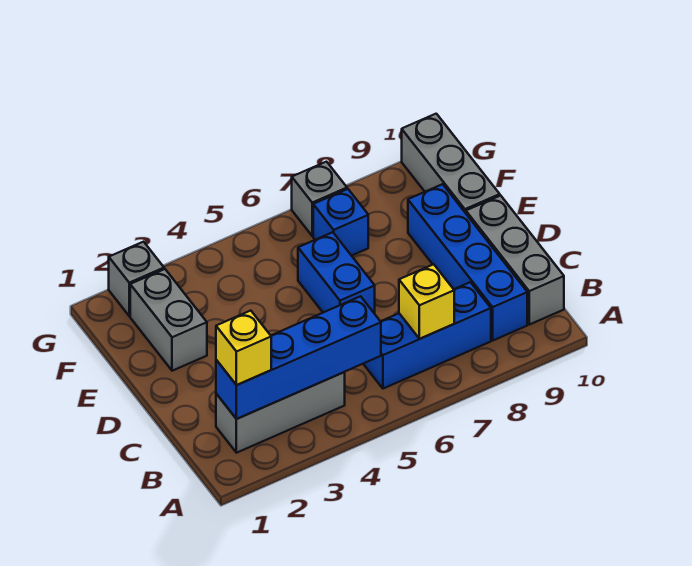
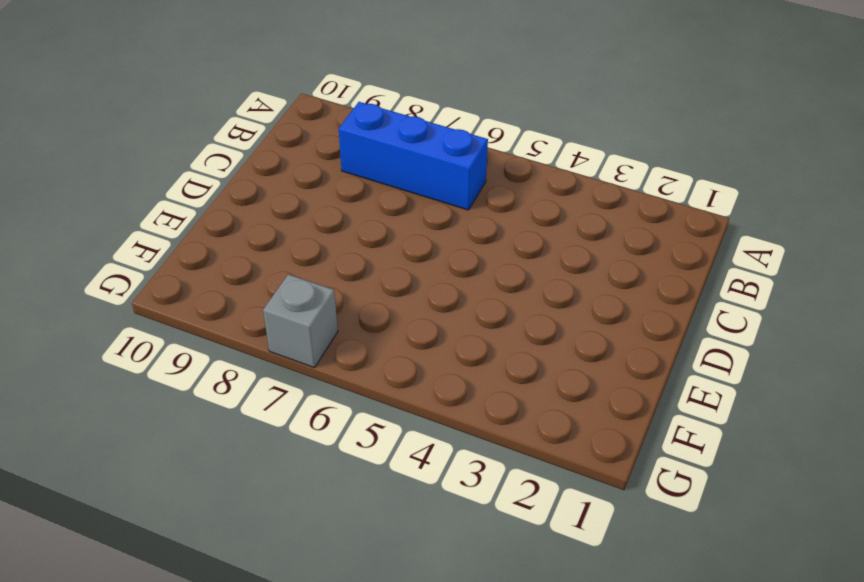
none -> grey brick B2:B4 level 1
none -> blue brick B9:E9 level 1
none -> grey brick B10:D10 level 1

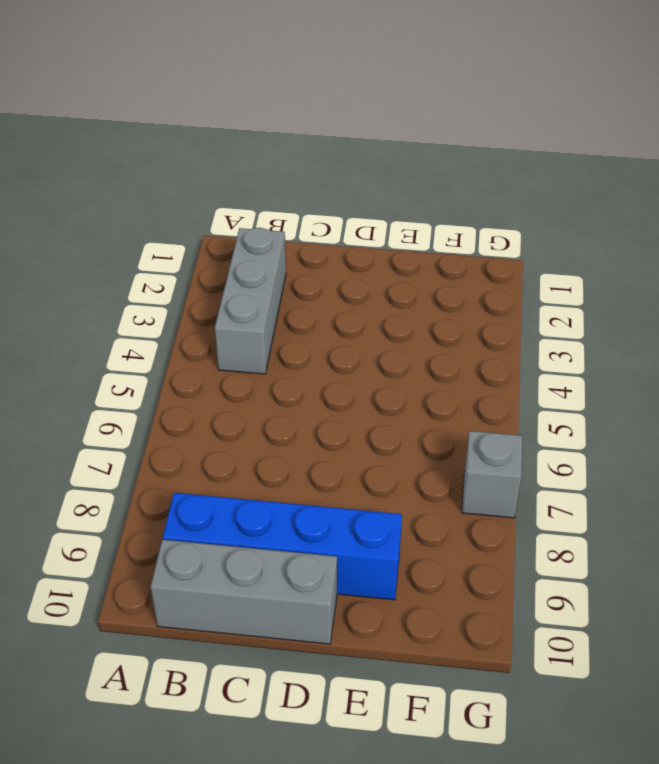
none -> blue brick B6:B8 level 1
none -> blue brick D6:E6 level 1
none -> grey brick E2:F2 level 1

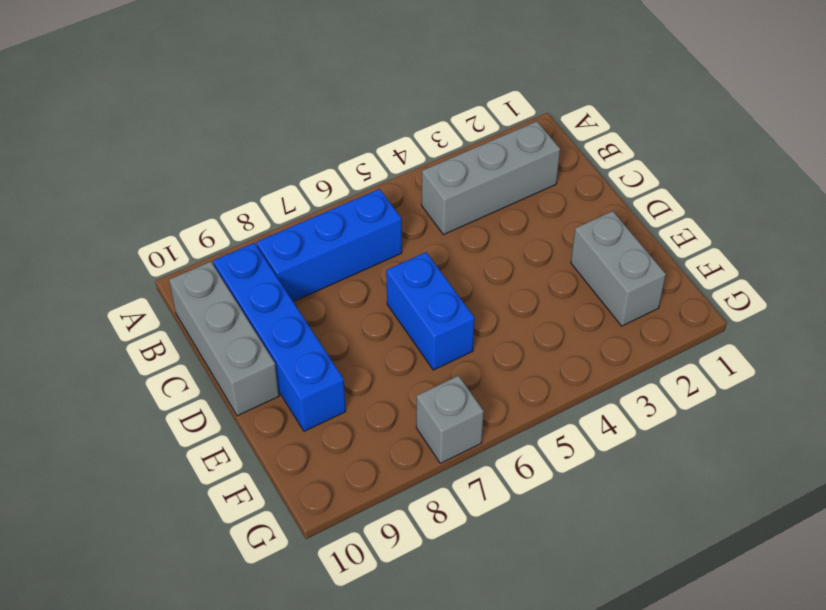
none -> grey brick E10:G10 level 1
none -> blue brick F7 level 1
none -> grey brick G2 level 1

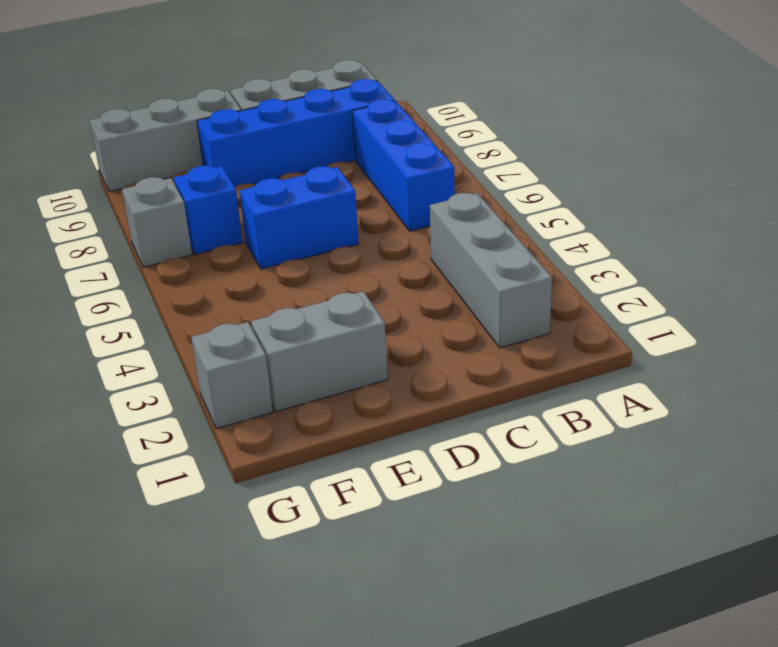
none -> blue brick B2:B5 level 2
none -> yellow brick B7 level 2
none -> yellow brick B2 level 3

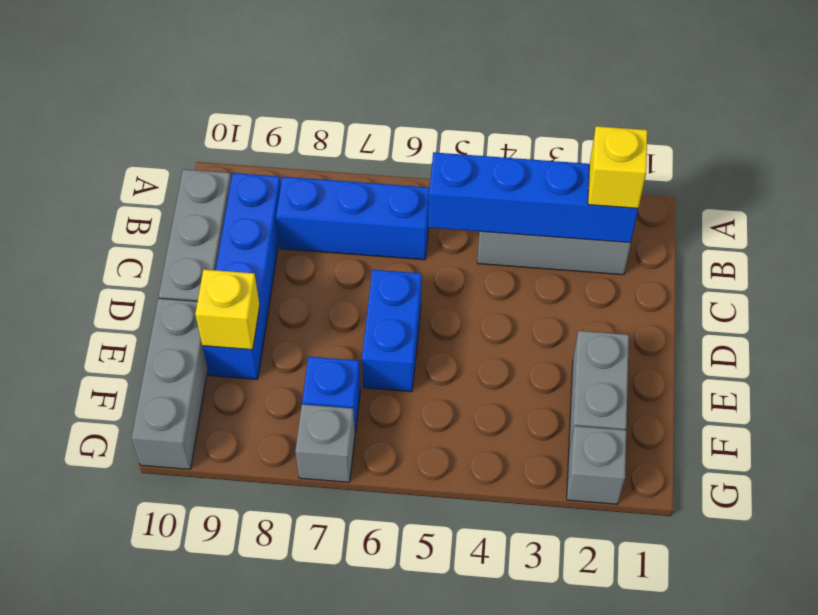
yellow brick E9 level 2 -> yellow brick B7 level 2

